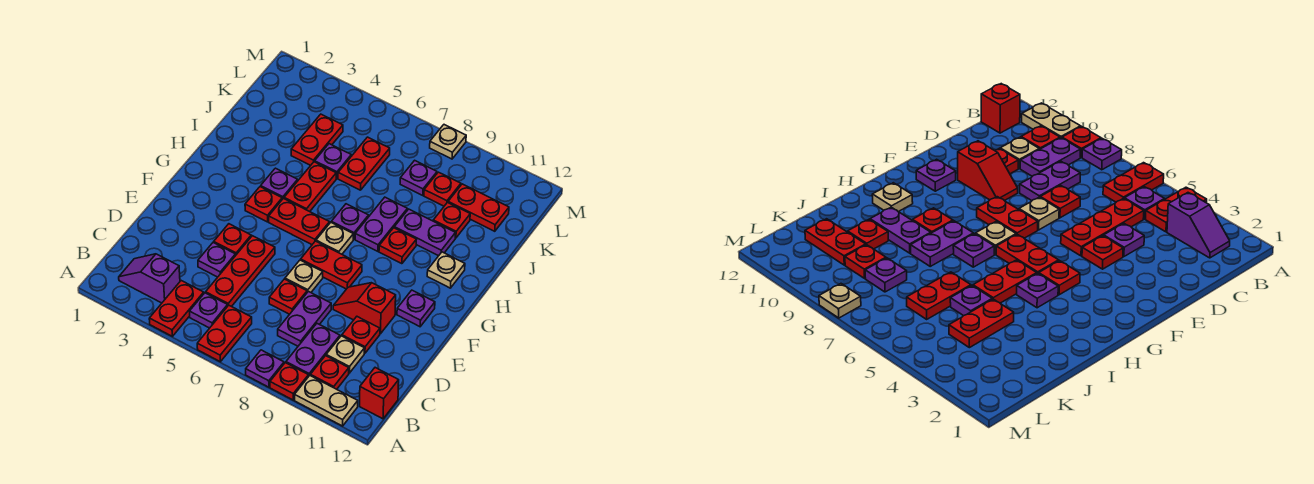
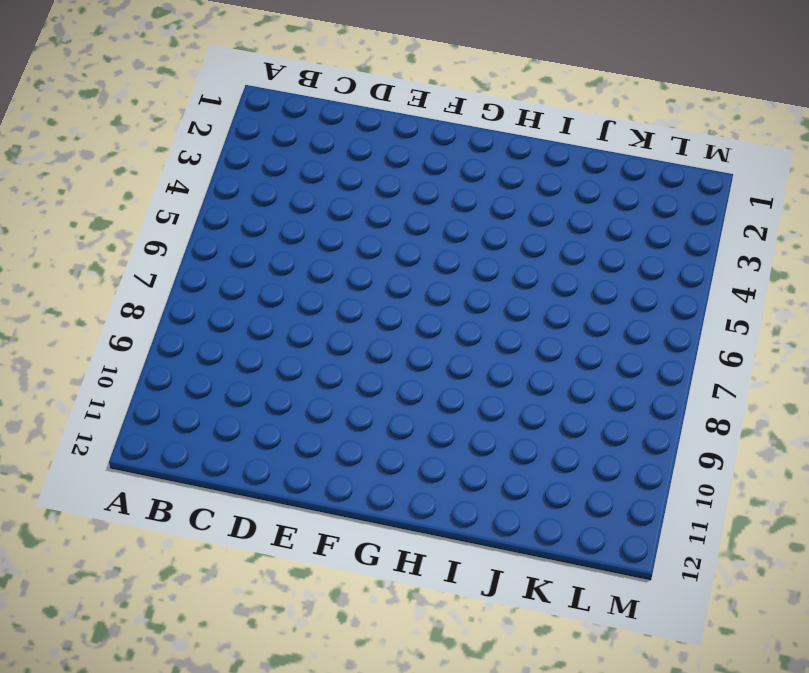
none -> red plate A4:B4 level 1
none -> red plate A6:B6 level 1
none -> purple plate A8 level 1
none -> red plate A9 level 1

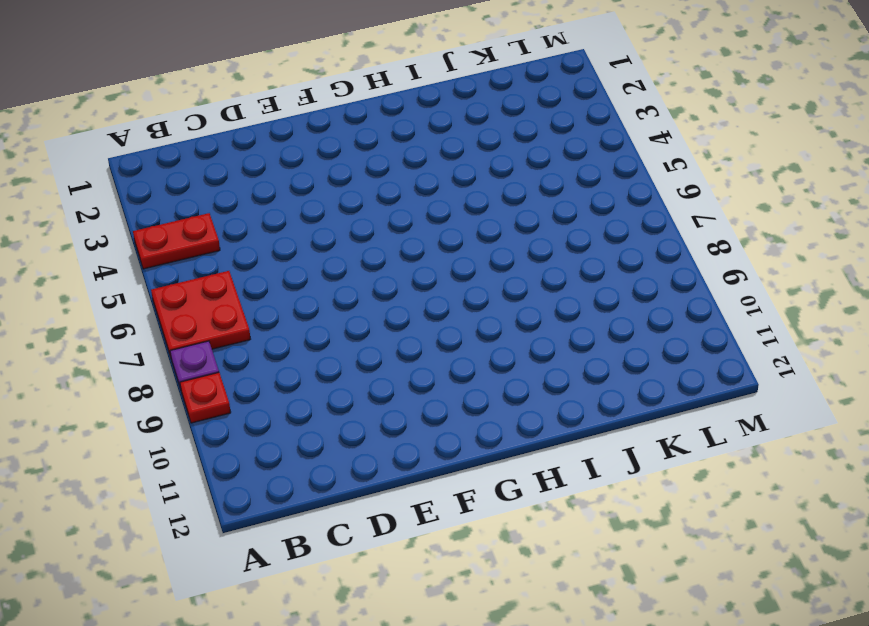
red plate A6:B7 level 1 -> red plate A6:B6 level 1
none -> tan plate A10:A11 level 1
none -> purple slope B2:B3 level 1 top 3
none -> purple plate B5 level 1
none -> purple plate B9:C9 level 1

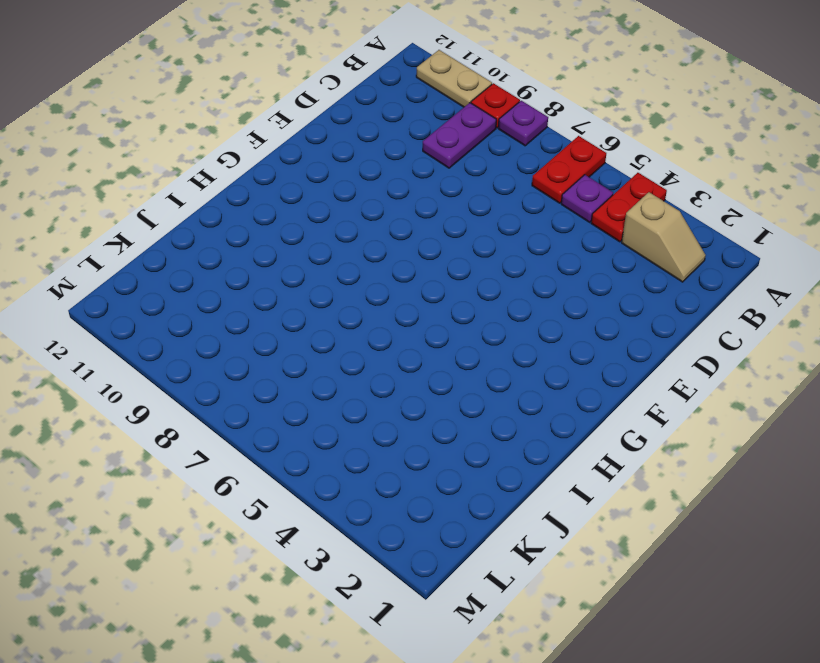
tan slope B2:B3 level 1 top 3 -> purple slope B2:B3 level 1 top 3
none -> red plate B10 level 1
none -> red brick B12 level 1
none -> red plate C5:E5 level 1
none -> purple plate C8:D8 level 1

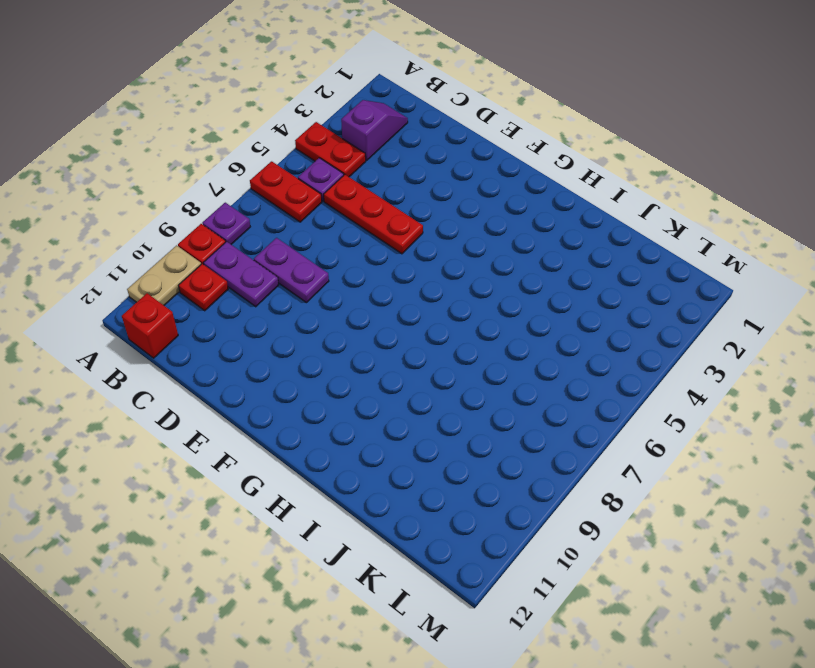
none -> tan plate C10 level 1
none -> purple plate D4 level 1
none -> red plate D7 level 1
none -> red plate D10 level 1

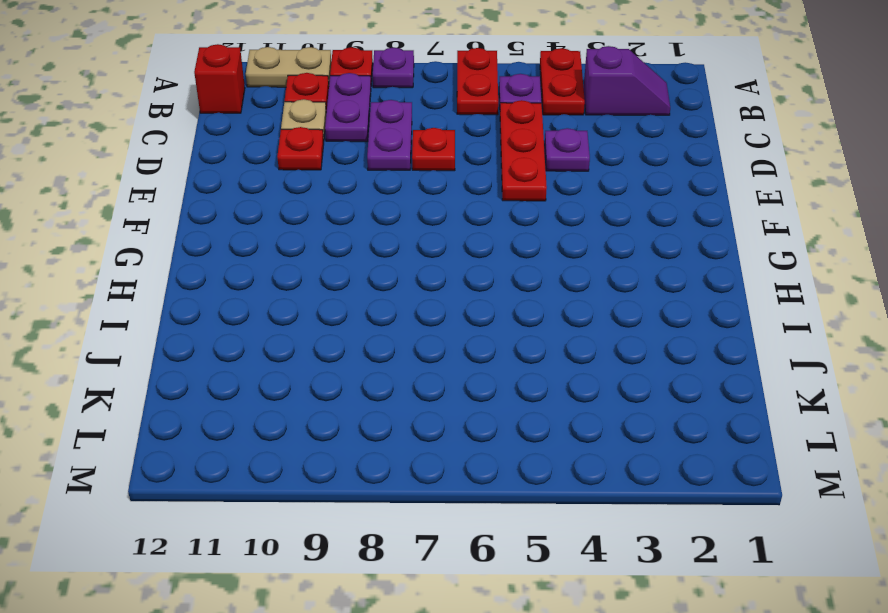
none -> red plate E4 level 1
none -> tan plate E7 level 1
none -> red slope E9:E10 level 1 top 10
none -> red plate F7:F8 level 1

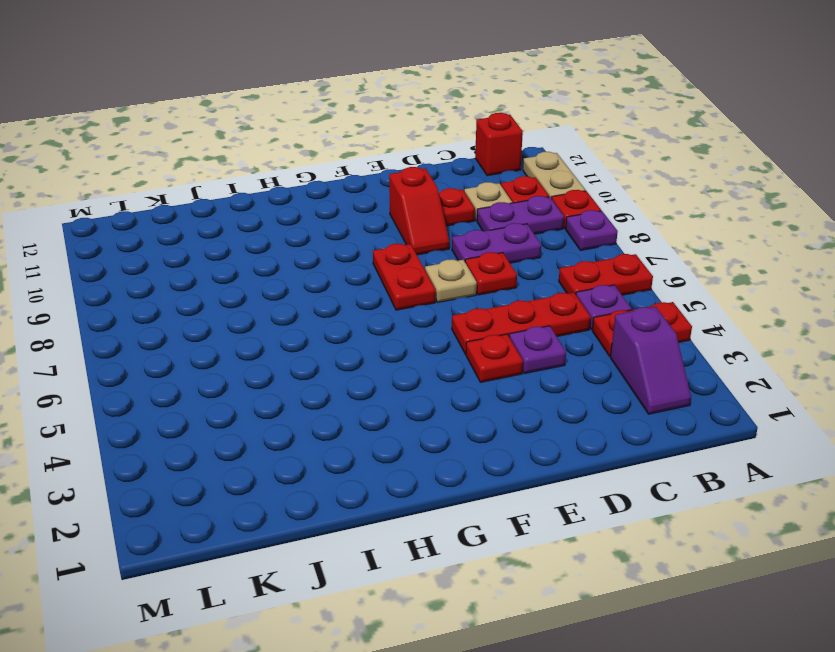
none -> purple plate F11 level 1
none -> red plate G4 level 1
none -> red plate G5:G6 level 1
none -> tan plate G7 level 1

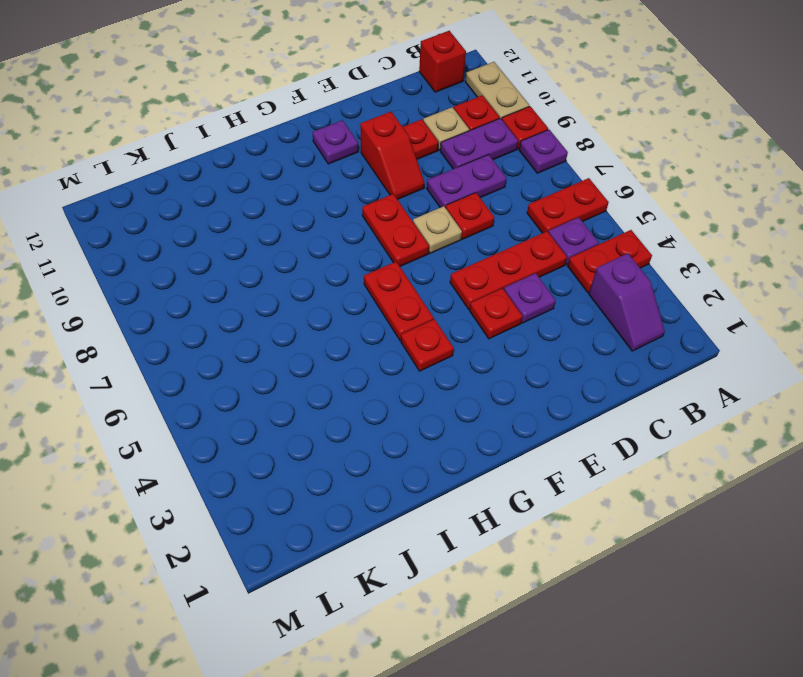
none -> tan plate G7 level 1
none -> purple plate H4 level 1
none -> red plate H5:I5 level 1
none -> purple plate H7 level 1

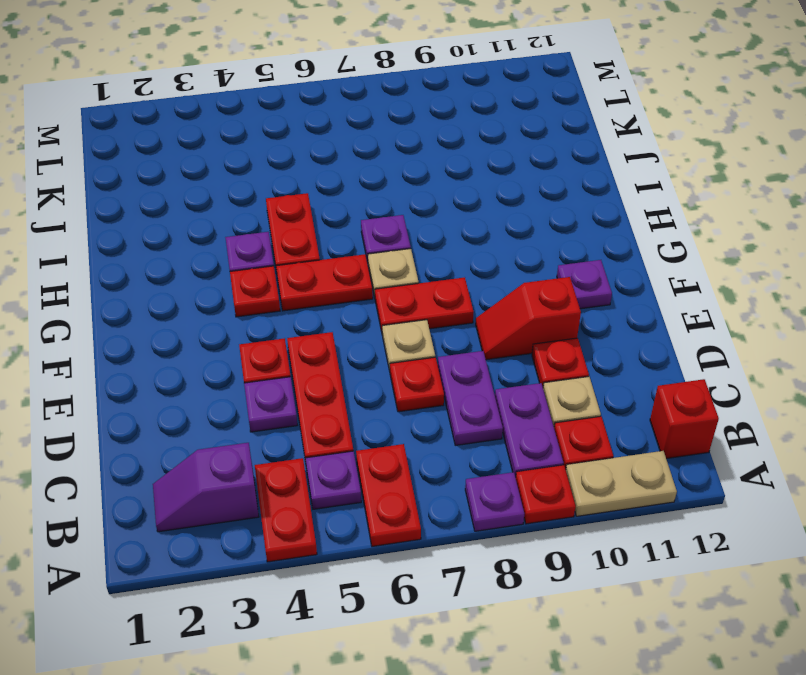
none -> purple plate H8:I8 level 1
none -> red plate H9 level 1
none -> tan plate H11 level 1
none -> purple plate I9:I10 level 1

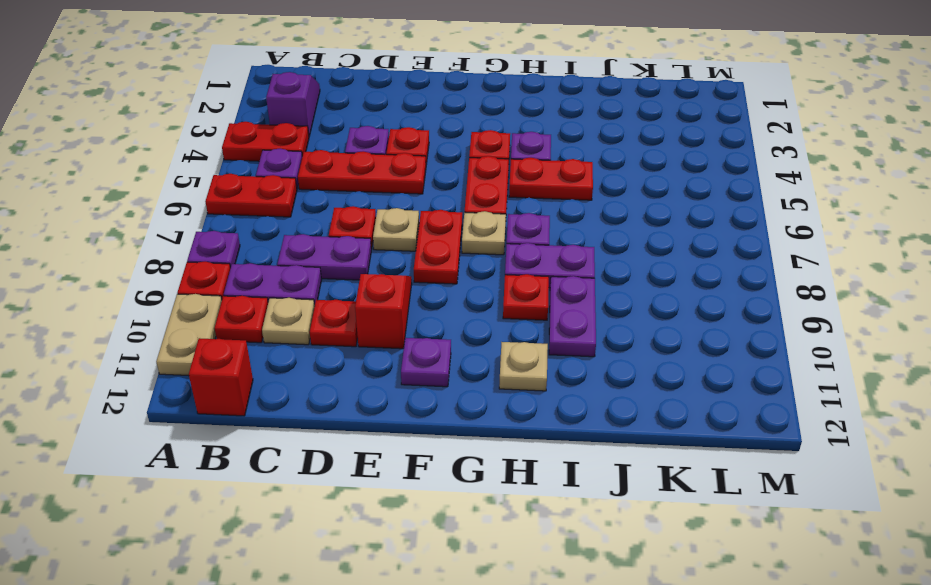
none -> red plate J4:K4 level 1
none -> purple plate J5 level 1
none -> red plate J6:K6 level 1
none -> red plate J10 level 1

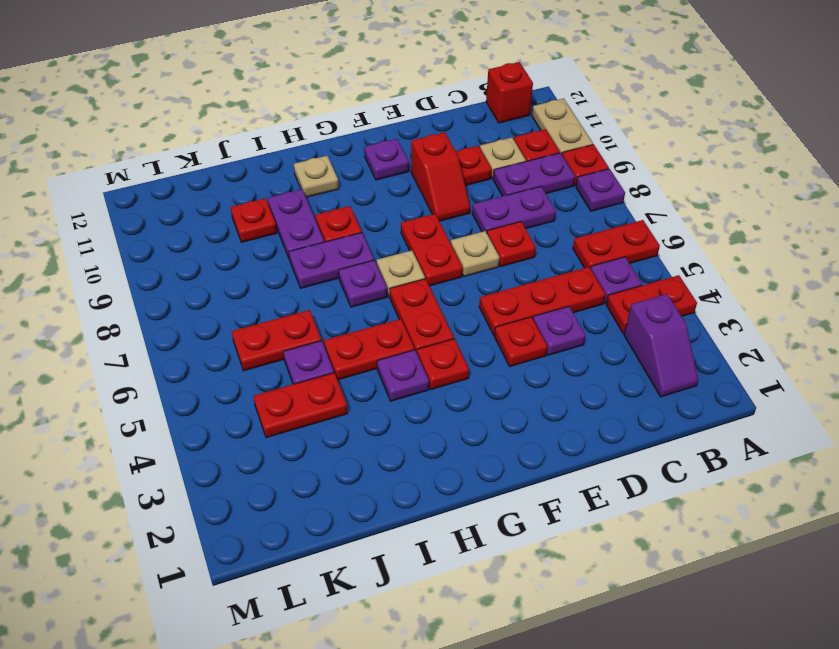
none -> purple plate K8 level 1
none -> red plate K9 level 1
none -> red plate K10:K11 level 1
none -> tan plate M8 level 1

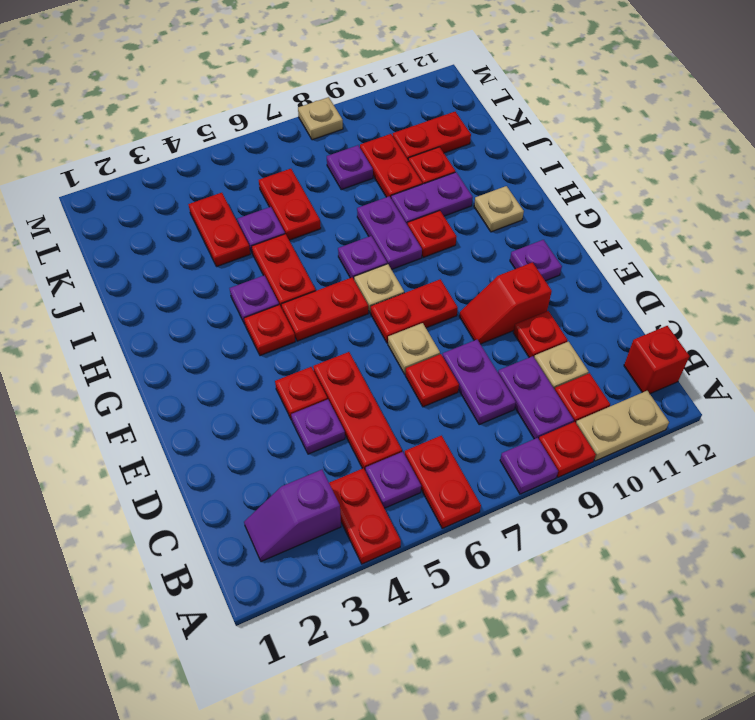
red plate J9:K9 level 1 -> red plate K9 level 1

